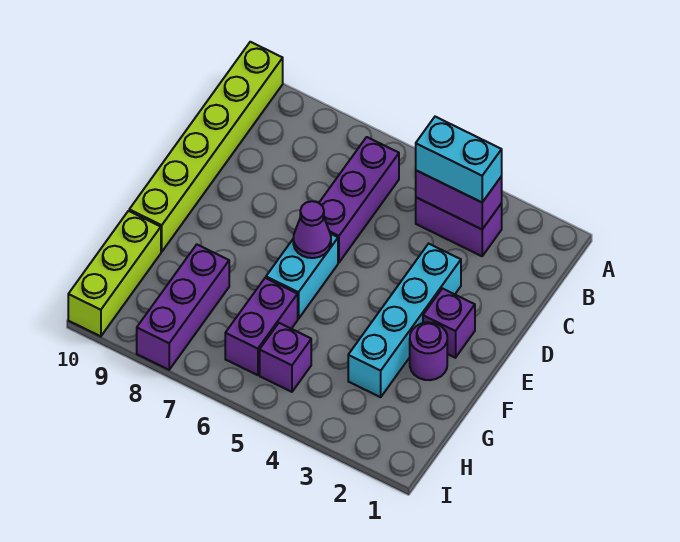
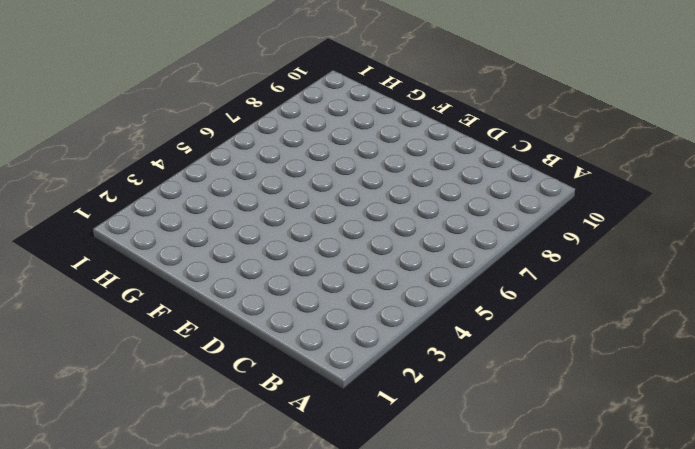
none -> lime brick A10:F10 level 1
none -> purple brick B3:B4 level 1
none -> purple brick B6:D6 level 1

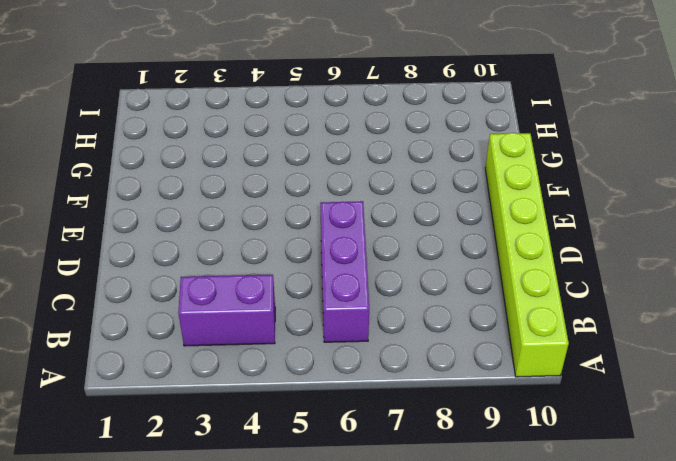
none -> cyan brick D3:G3 level 1
none -> purple brick E2 level 1
none -> cyan brick E6:F6 level 1

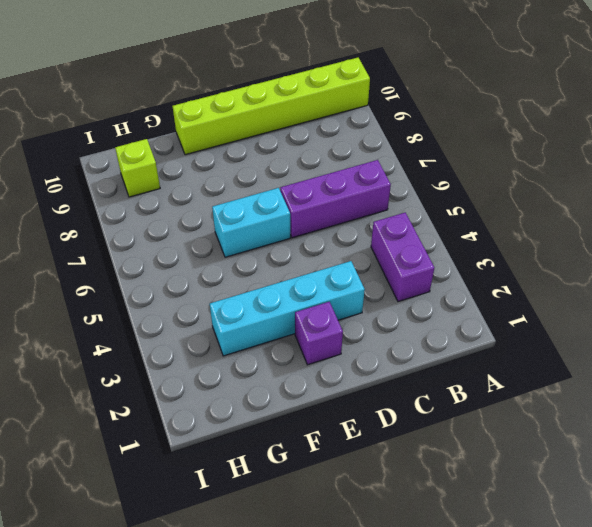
lime brick H9 level 1 -> none
none -> purple round brick F2 level 1
none -> purple brick G6:H6 level 1
none -> purple brick G8:I8 level 1

